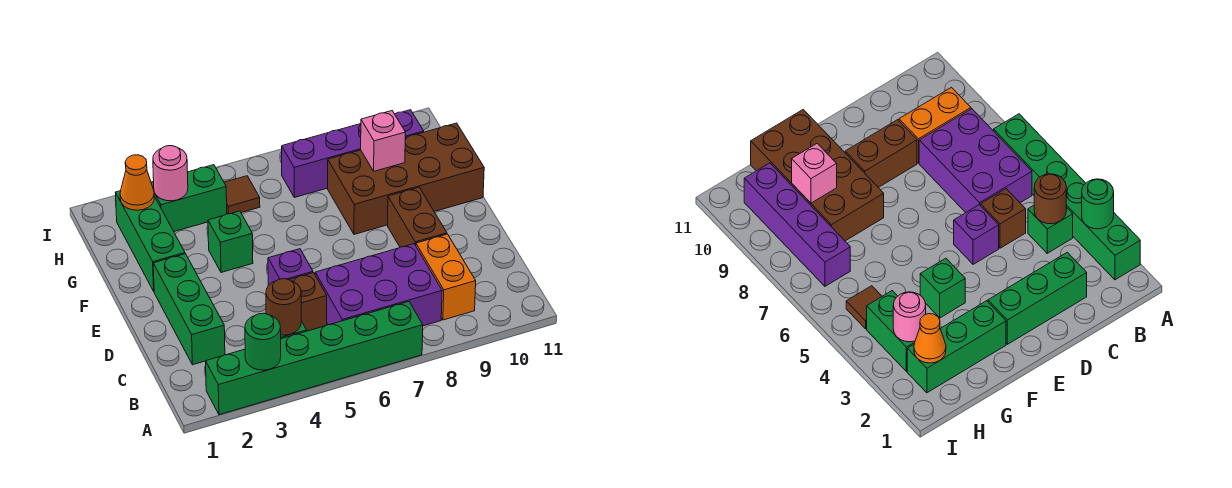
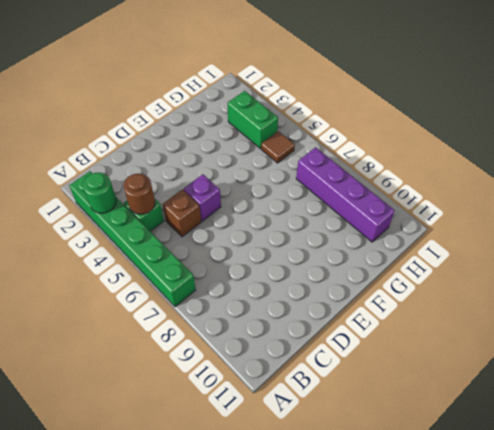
none -> purple brick B6:C8 level 1
none -> orange brick B9:C9 level 1
none -> green brick C2:E2 level 1

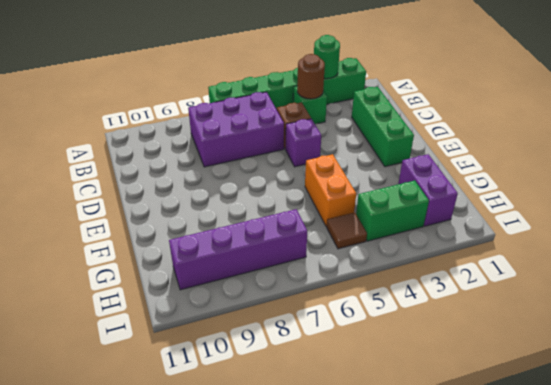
orange brick F5:G5 level 1 -> orange brick B9:C9 level 1
purple brick G2:H2 level 1 -> green brick F2:H2 level 1
none -> brown brick D9:E9 level 1
none -> green brick F4 level 1
none -> brown brick F8:G11 level 1

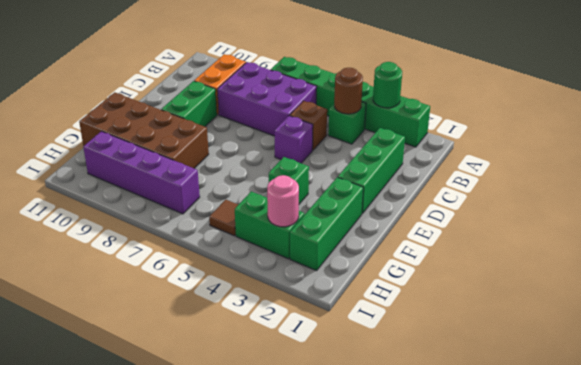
green brick D9:E9 level 1 -> brown brick D9:E9 level 1
none -> pink brick G9 level 2
none -> orange cone H2 level 2

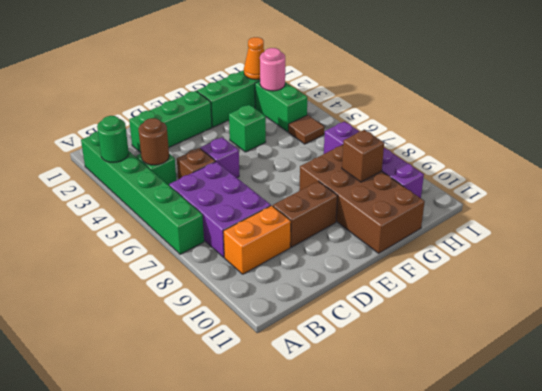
brown brick G9 level 2 -> pink brick G9 level 2

